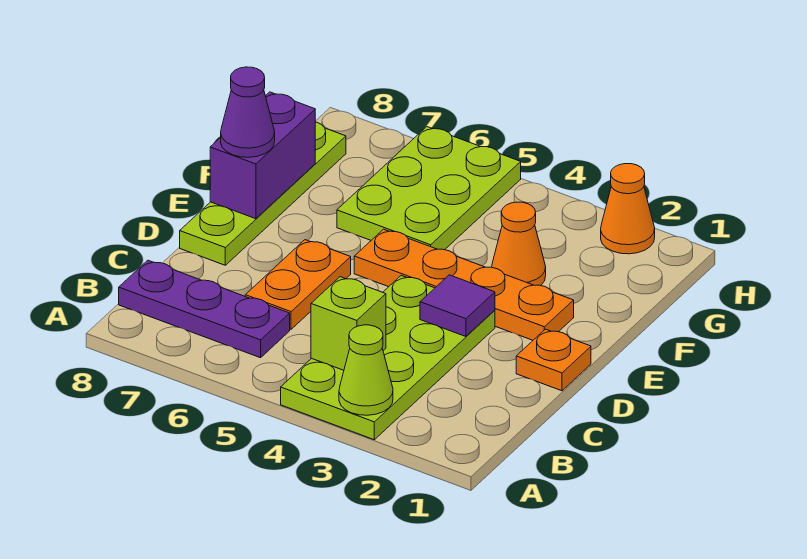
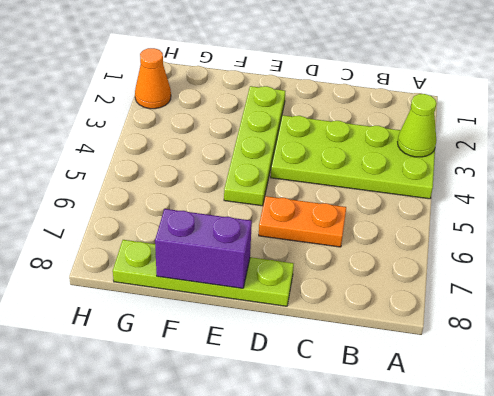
lime plate E2:E5 level 1 -> orange plate E2:E5 level 1
none -> purple plate B6:B8 level 1
none -> orange plate D1 level 1
none -> orange cone F3 level 1

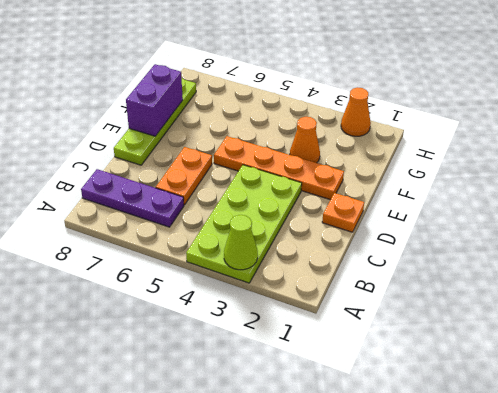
none -> lime plate F5:H6 level 1
none -> lime brick B4 level 2
none -> purple tile D3 level 2

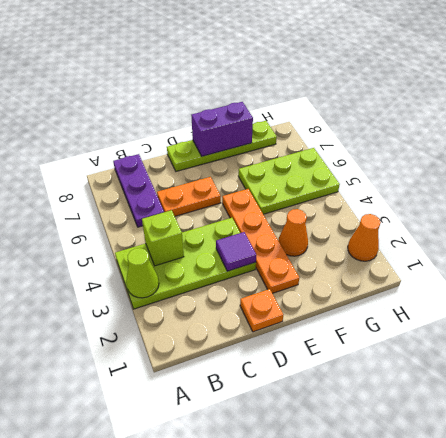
none -> purple cone E8 level 3

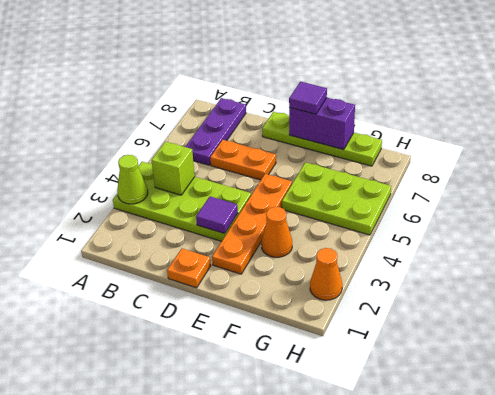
purple tile E8 level 3 -> purple cone E8 level 3

